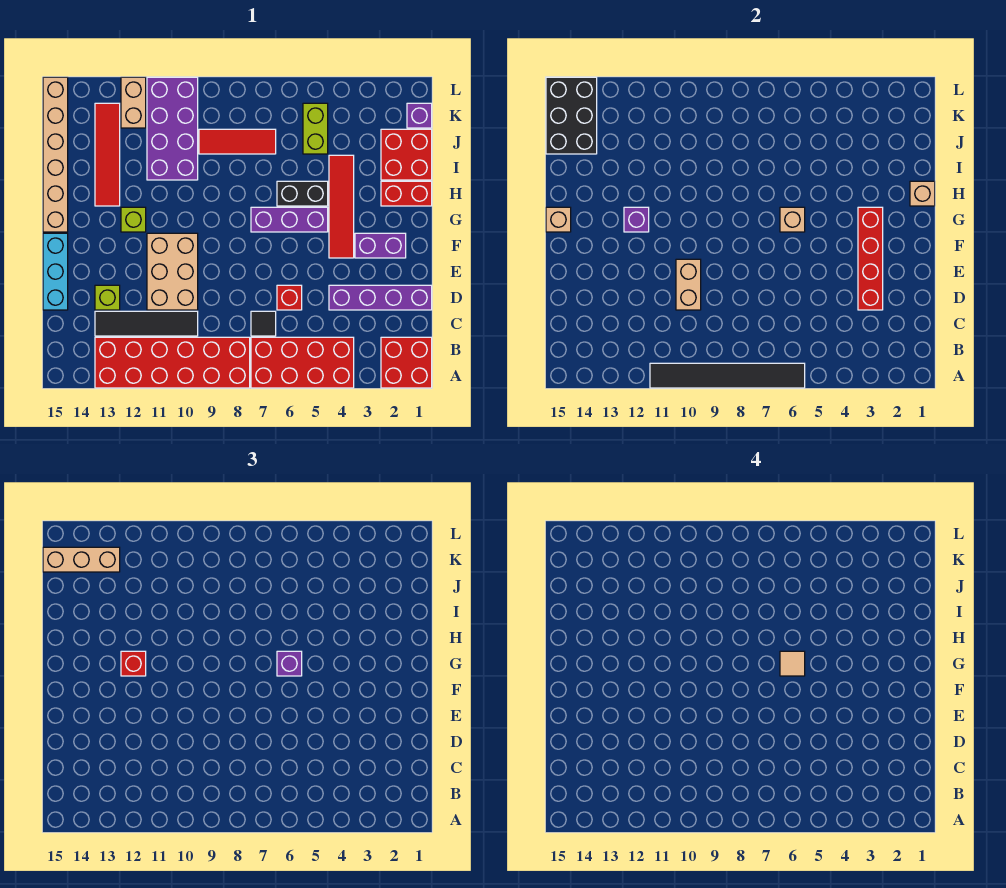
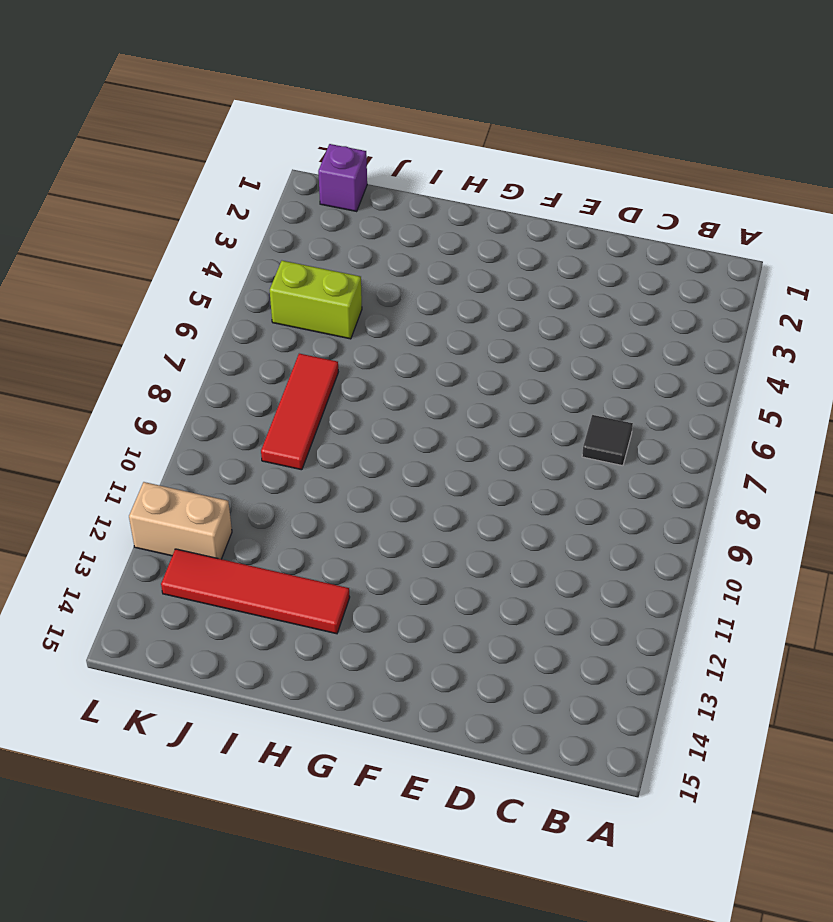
none -> red brick A1:B2 level 1
none -> red brick A4:B7 level 1
none -> red brick A8:B13 level 1
none -> black tile C10:C13 level 1

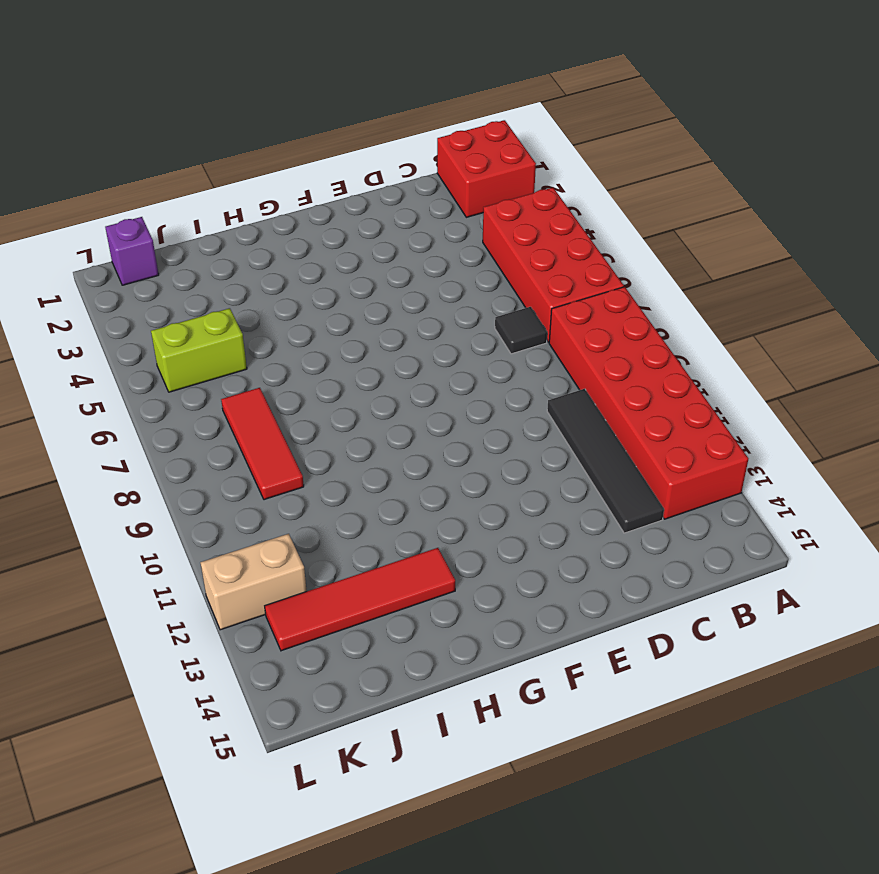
none -> purple brick D1:D4 level 1
none -> red brick D6 level 1
none -> tan brick D10:F11 level 1
none -> lime brick D13 level 1

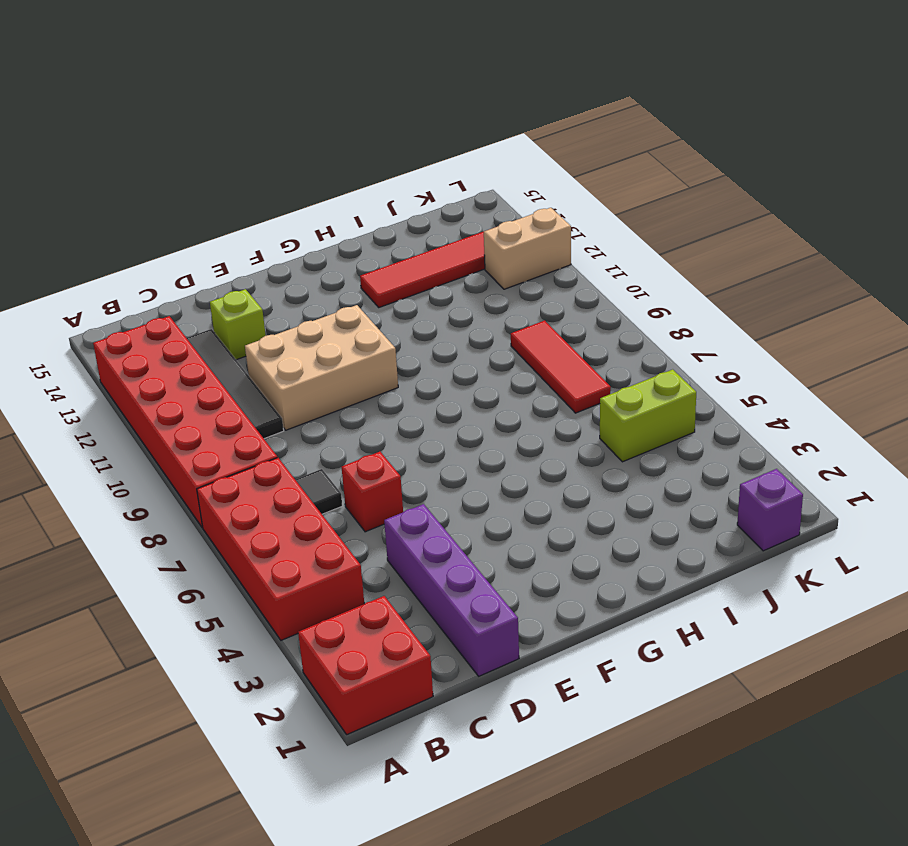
none -> cyan brick D15:F15 level 1
none -> purple brick F2:F3 level 1
none -> red tile F4:I4 level 1
none -> purple brick G5:G7 level 1

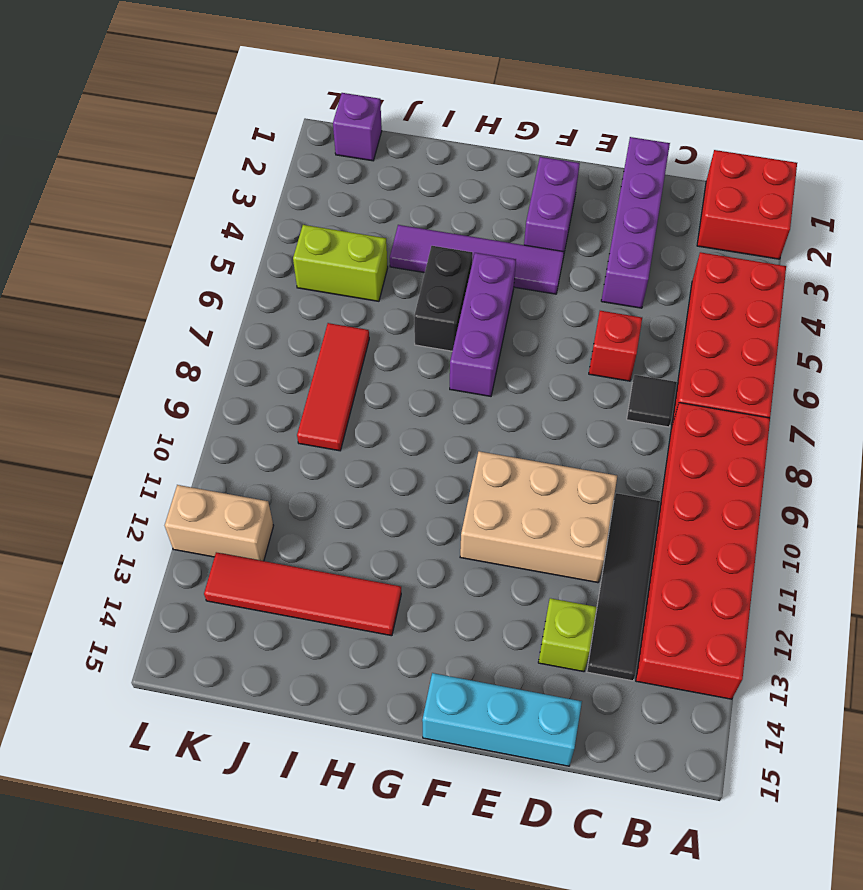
purple tile F4:I4 level 1 -> red tile F4:I4 level 1
none -> lime brick G12 level 1
none -> tan brick G15:L15 level 1
none -> red brick H1:H2 level 1
none -> red brick I1:J2 level 1

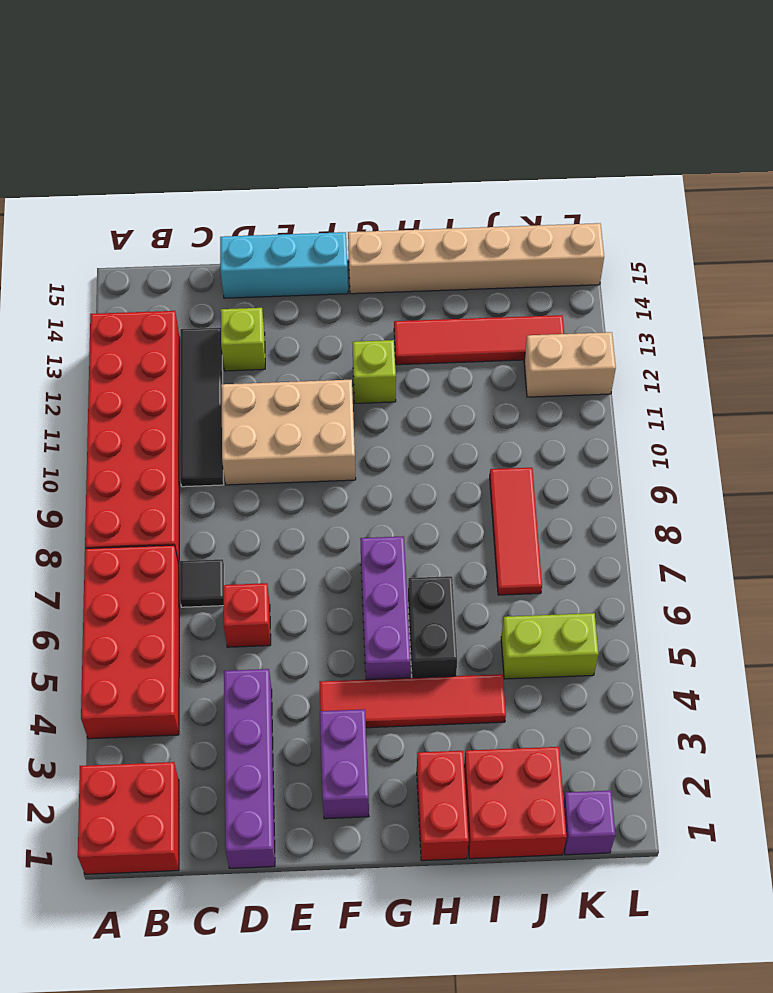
none -> purple brick I10:L11 level 1
none -> black tile A6:A11 level 2
none -> red brick D3:G3 level 2
none -> tan brick D10:E10 level 2

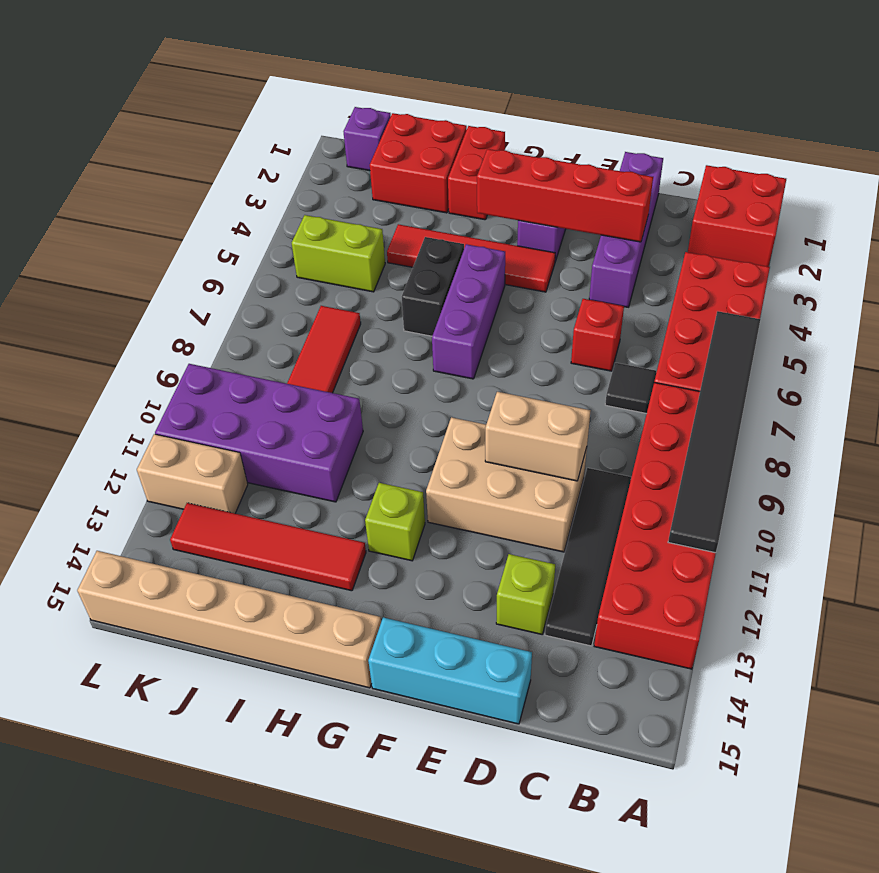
none -> tan brick G6 level 2
none -> purple brick G12 level 2
none -> tan brick G15 level 2
none -> tan brick H1 level 2

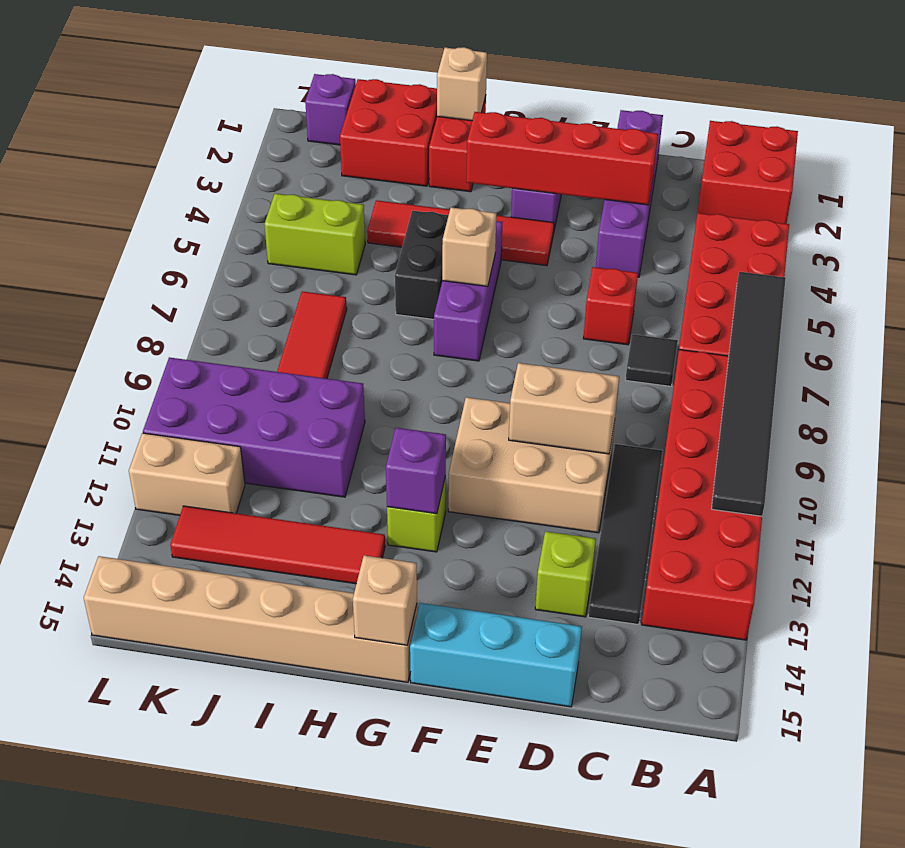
none -> black brick J14:L15 level 2
none -> purple brick G6 level 3
none -> red brick G12 level 3
none -> tan brick K13:K15 level 3

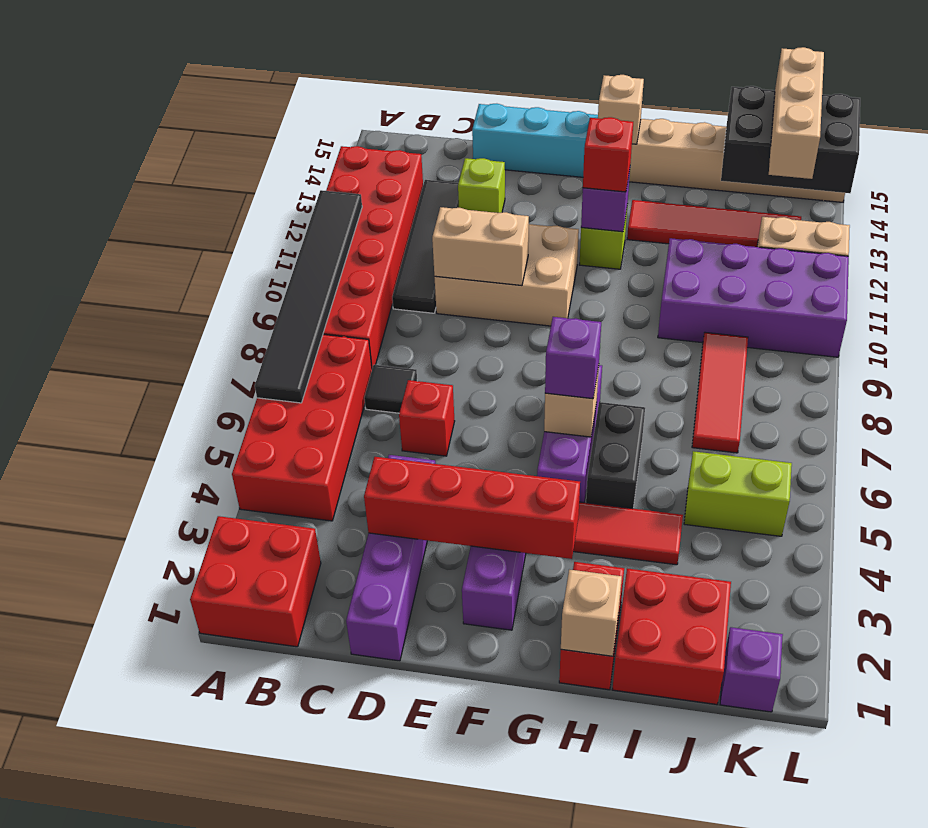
none -> tan tile G6 level 4

